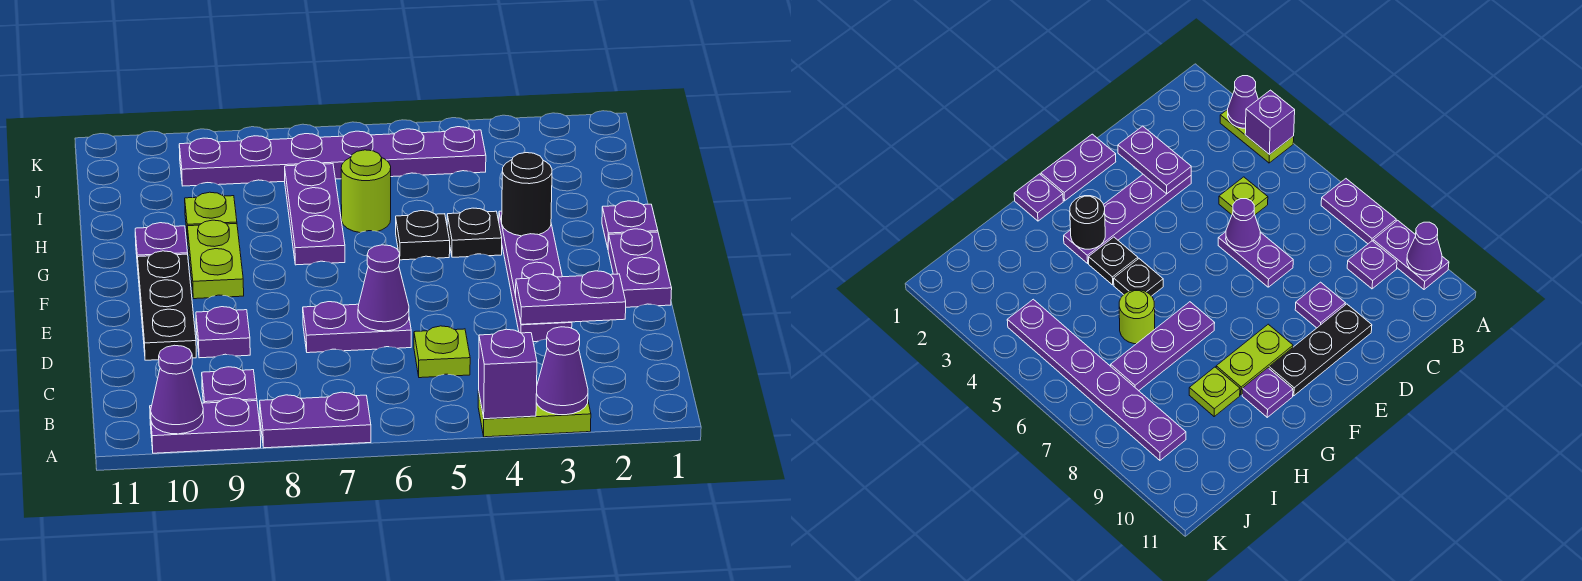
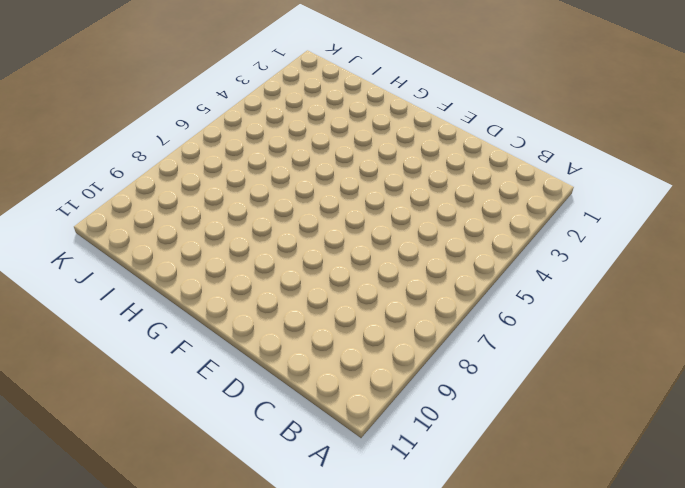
none -> lime plate A3:A4 level 1
none -> purple plate A7:A8 level 1
none -> purple plate A9:A10 level 1

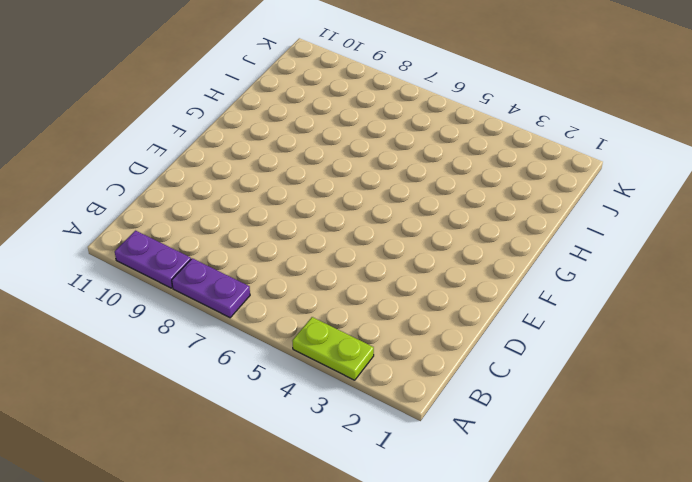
none -> purple plate B9 level 1
none -> lime plate C5 level 1
none -> purple plate D3:G3 level 1

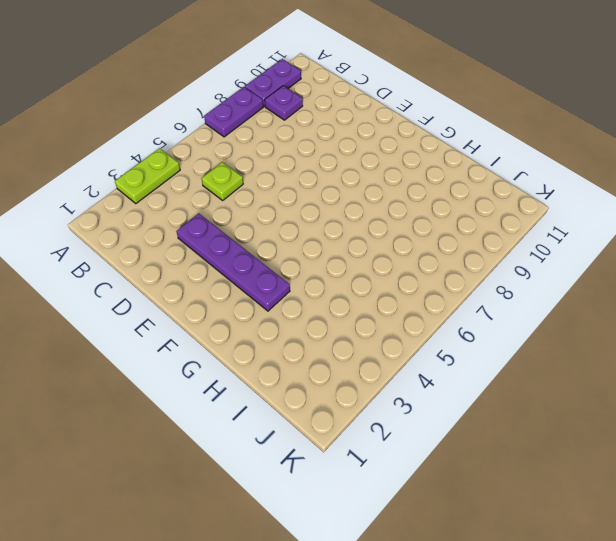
none -> purple plate D6:D7 level 1
none -> purple plate D9 level 1
none -> black plate D10:F10 level 1

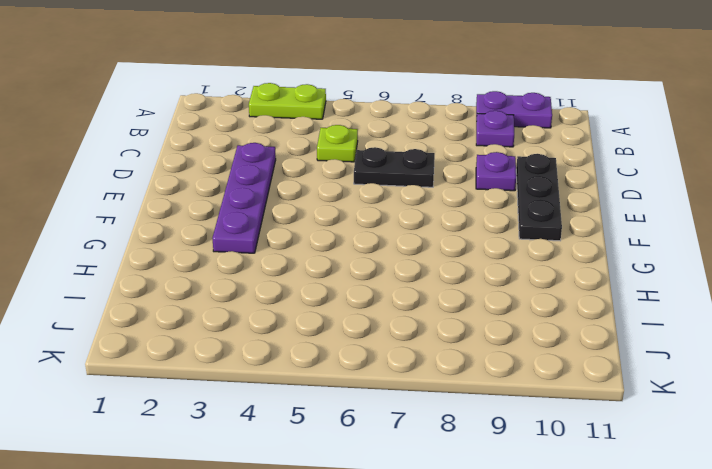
black plate D6:D7 level 1 -> purple plate D6:D7 level 1
none -> purple plate A7:A8 level 1
none -> purple plate E1:F1 level 1
none -> lime plate F9:G9 level 1

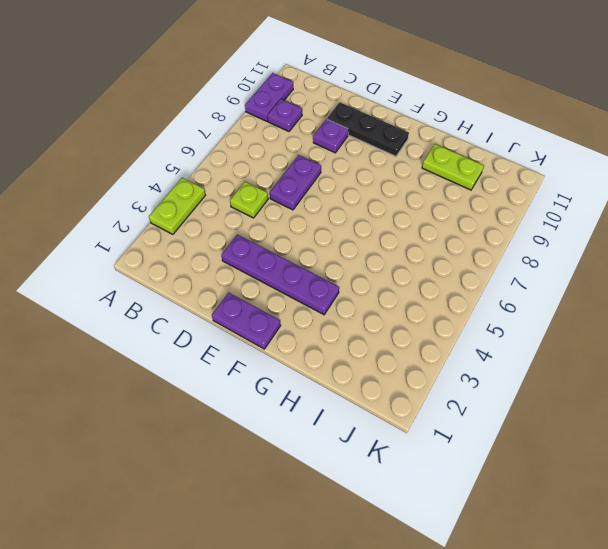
lime plate H10:I10 level 1 -> lime plate F9:G9 level 1
none -> purple plate A7:A8 level 1
none -> purple plate G1 level 1
none -> black plate G4 level 1

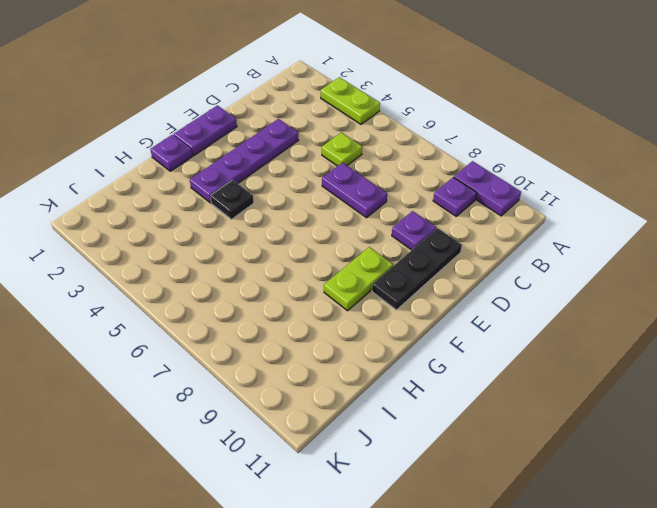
none -> purple plate A7:A8 level 1
none -> black plate G5 level 1
none -> purple plate G7:I7 level 1

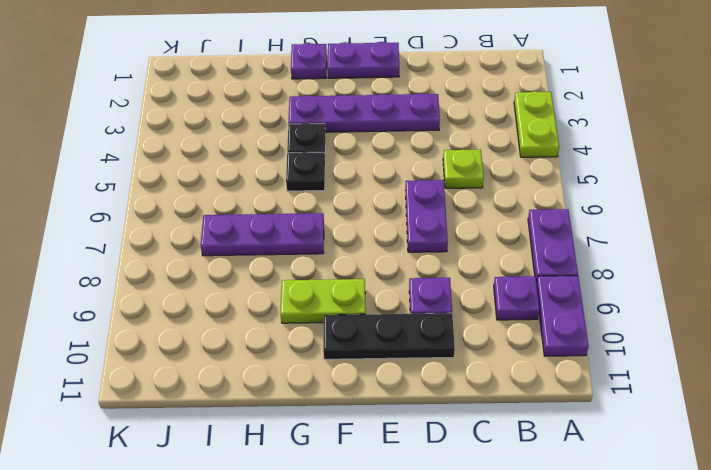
none -> purple plate G10 level 1
none -> lime round brick H6 level 1
none -> lime plate H9 level 1

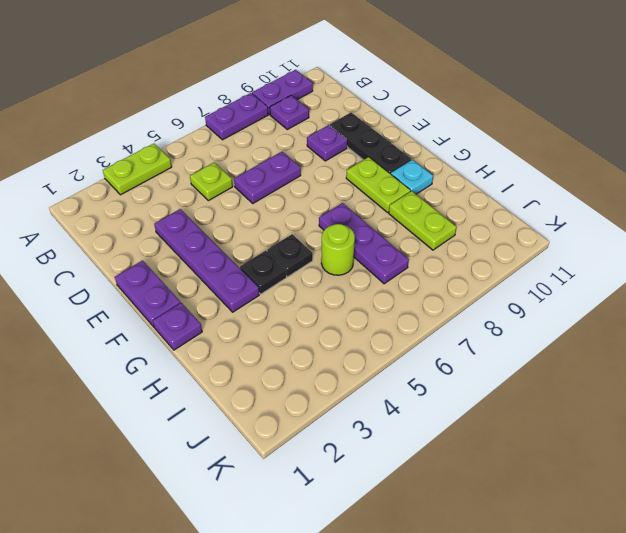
cyan plate G10 level 1 -> purple plate G10 level 1
lime plate H9:I9 level 1 -> lime plate H9 level 1
none -> purple plate J4:J9 level 1
none -> purple cone A3 level 2
none -> purple brick A4 level 2

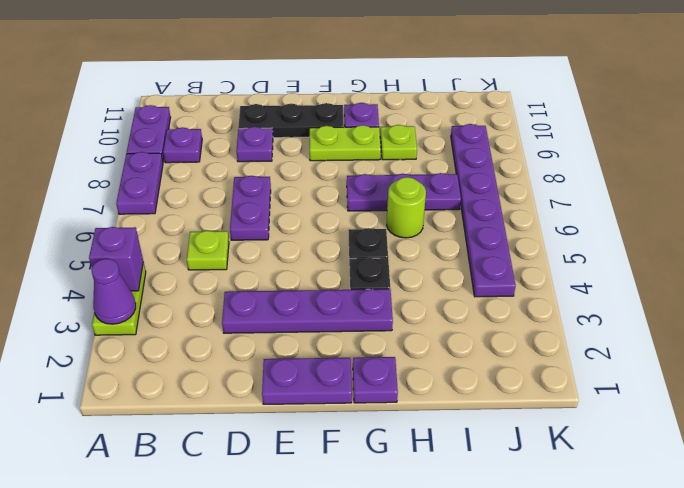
none -> purple cone A10 level 2
none -> purple plate D2:D3 level 2
none -> purple cone D6 level 2

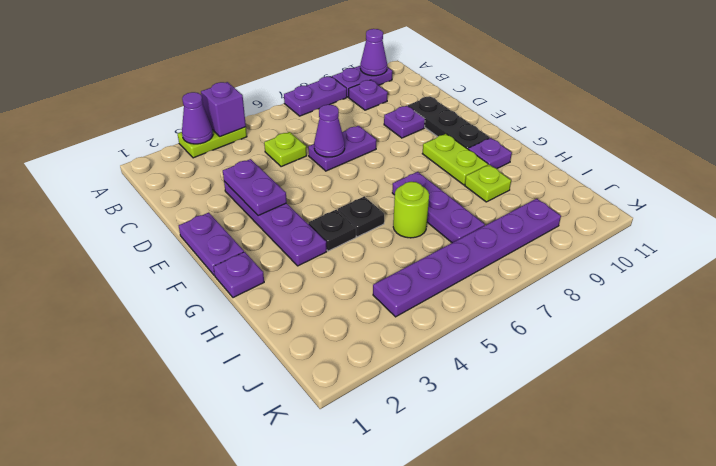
purple plate D3:E3 level 2 -> purple plate D2:D3 level 2
none -> black round brick G3 level 2

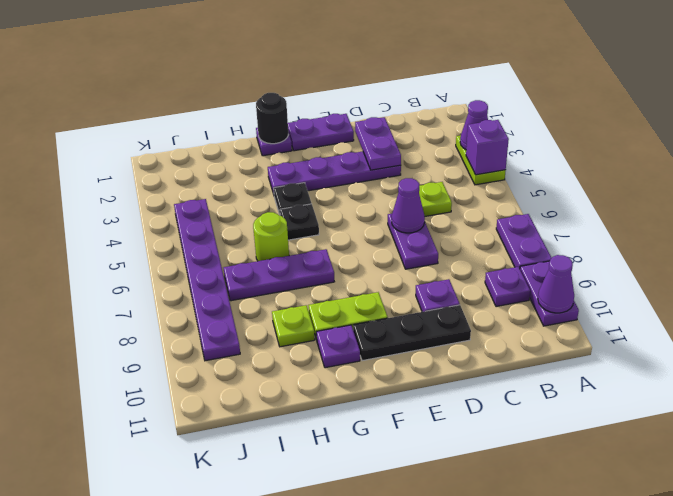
black round brick G1 level 2 -> black round brick G3 level 2

